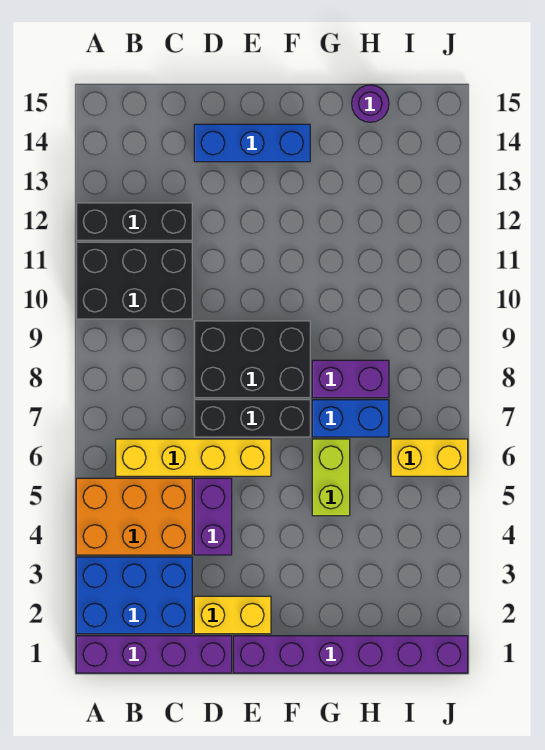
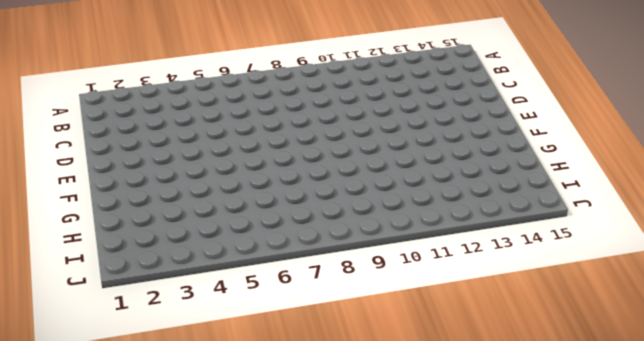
none -> purple brick A1:D1 level 1
none -> blue brick A2:C3 level 1
none -> orange brick A4:C5 level 1

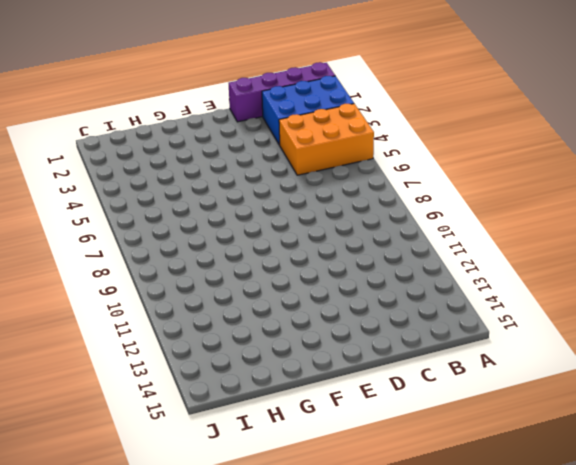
none -> black brick A10:C11 level 1
none -> black brick A12:C12 level 1
none -> yellow brick B6:E6 level 1

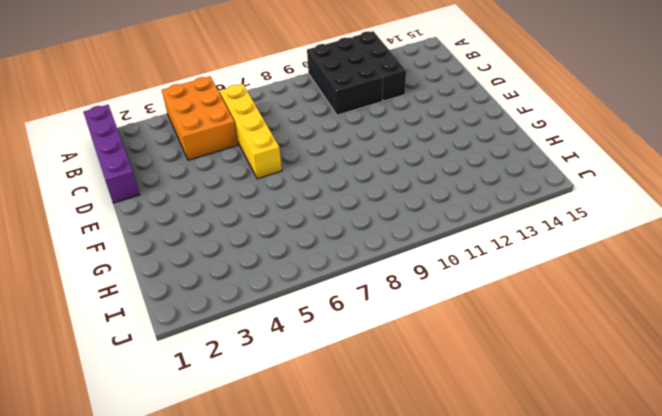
none -> blue brick A2:C3 level 1
none -> yellow brick D2:E2 level 1
none -> purple brick D4:D5 level 1

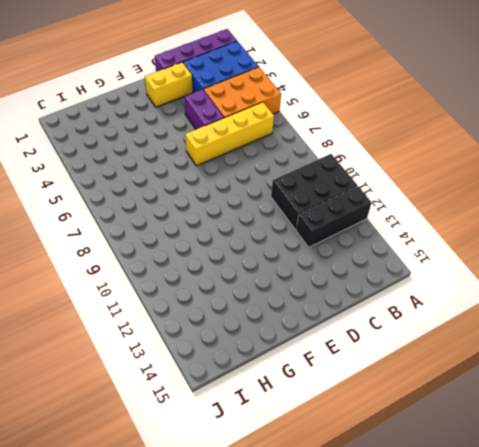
none -> black brick D7:F7 level 1
none -> black brick D8:F9 level 1
none -> blue brick D14:F14 level 1

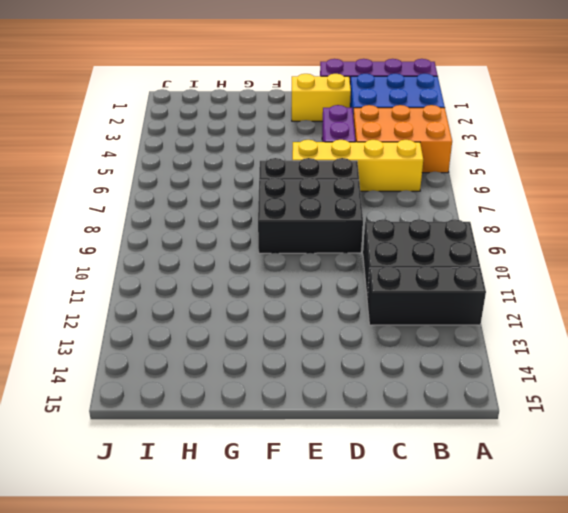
none -> blue brick D14:F14 level 1
none -> purple brick E1:J1 level 1
none -> lime brick G5:G6 level 1

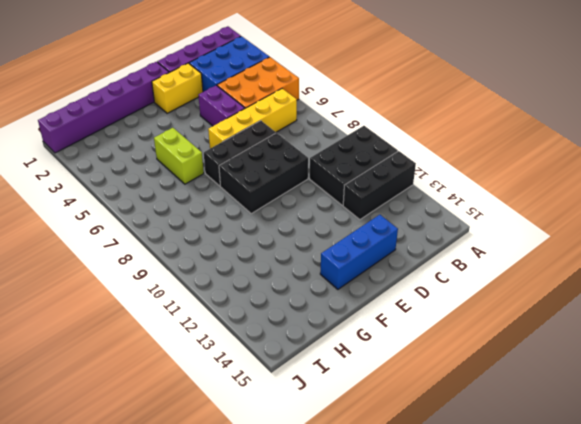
none -> blue brick G7:H7 level 1
none -> purple brick G8:H8 level 1
none -> purple round brick H15 level 1

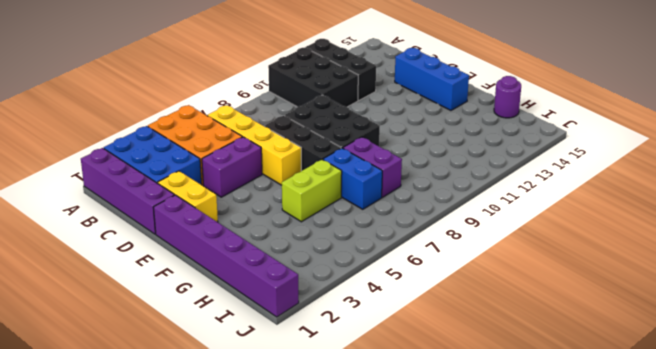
none -> yellow brick I6:J6 level 1

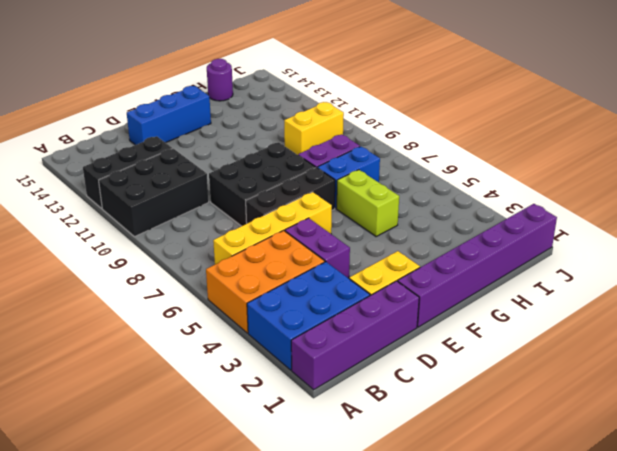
yellow brick H10:I10 level 1 -> yellow brick I6:J6 level 1

